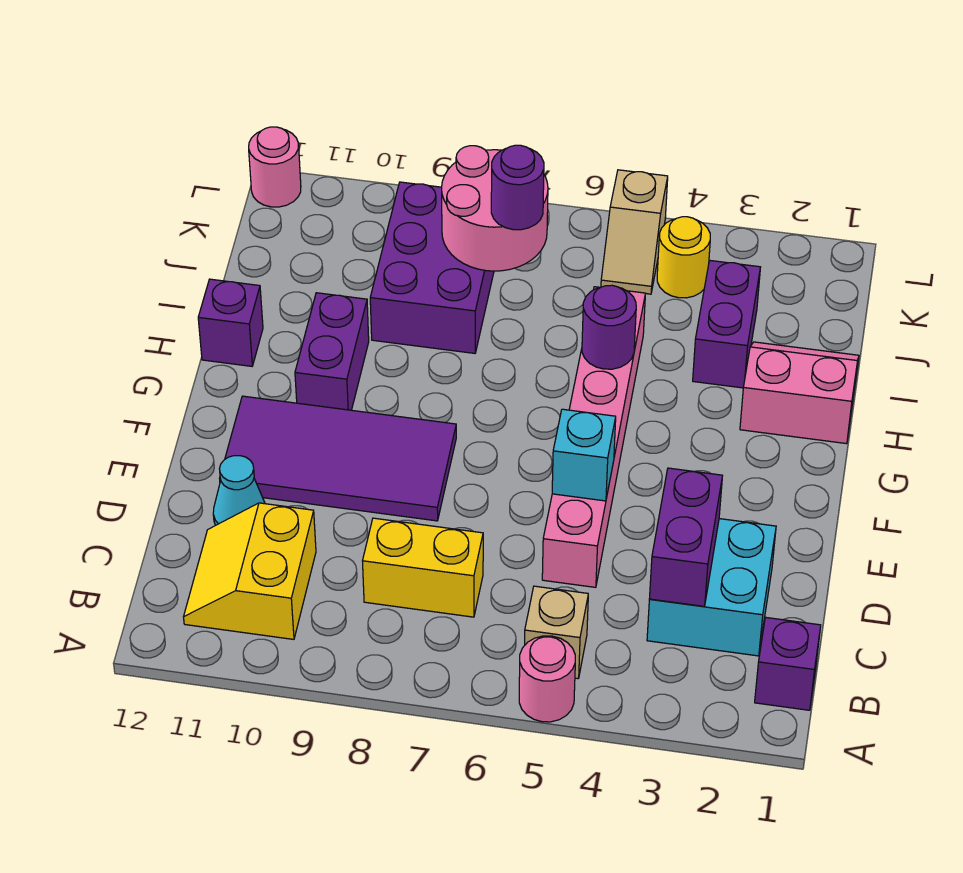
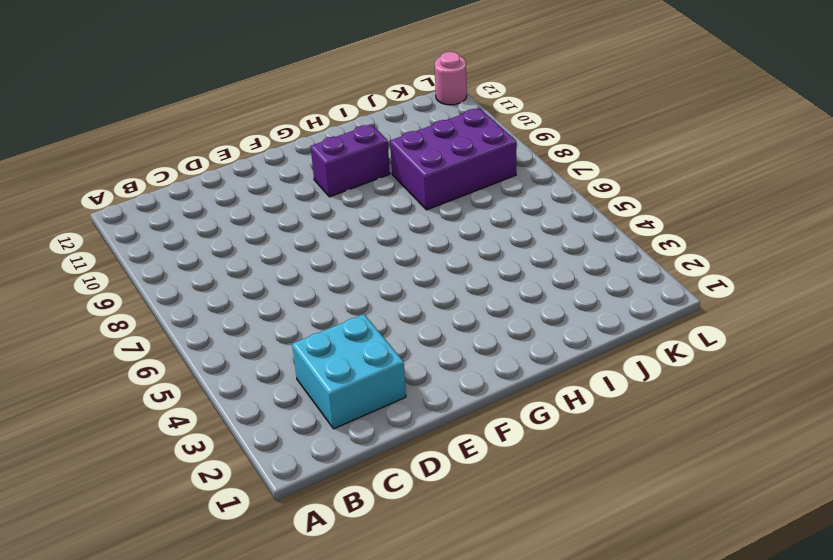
none -> pink round brick A5 level 1
none -> purple brick B1 level 1
none -> tan brick B5 level 1

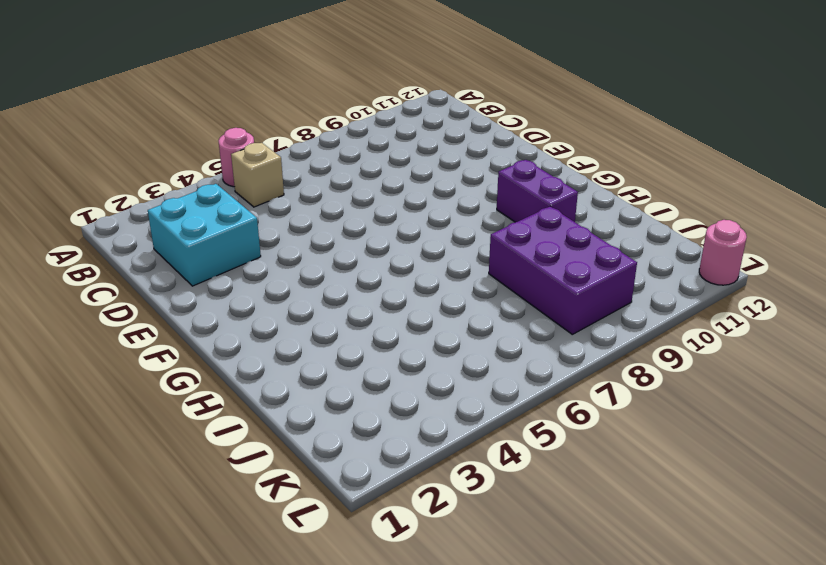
none -> purple brick B1 level 1
none -> yellow slope B10:C11 level 1 top 10
none -> yellow brick C7:C8 level 1

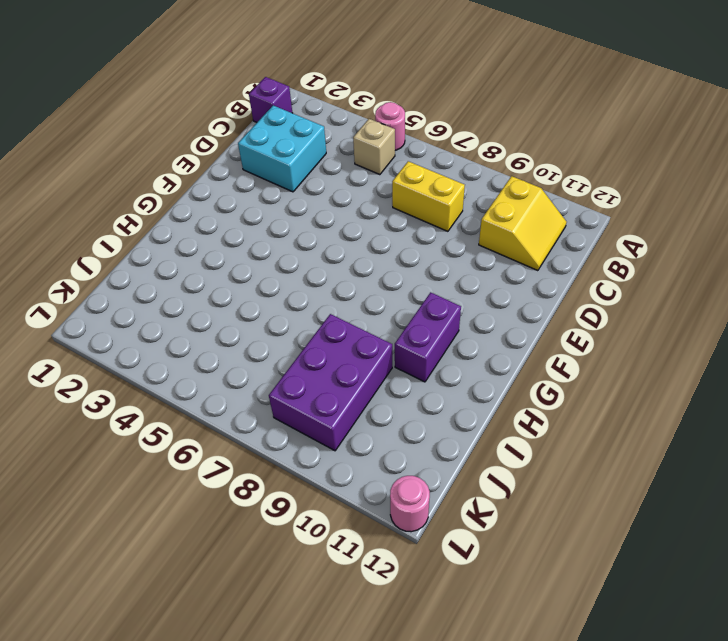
none -> pink brick D5:I5 level 1
none -> cyan cone D11 level 1
none -> purple tile E8:F11 level 1

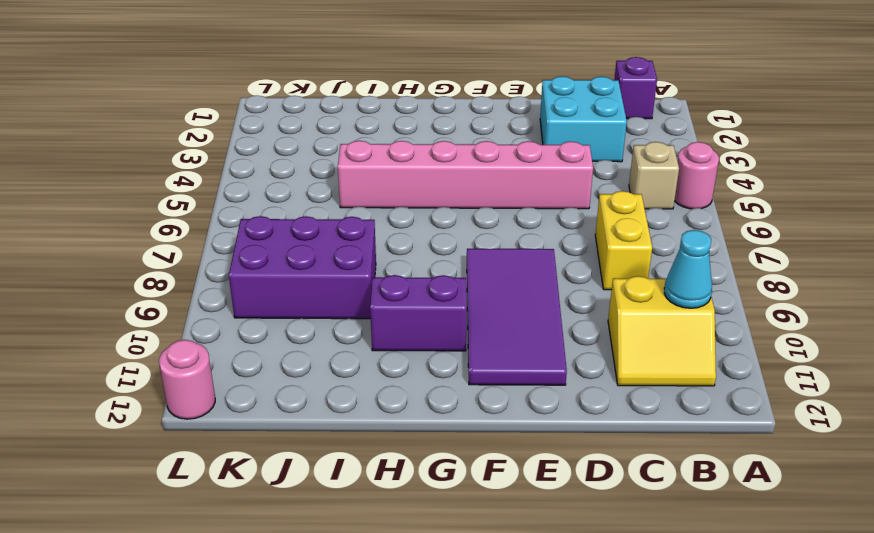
cyan cone B10 level 2 -> cyan cone D11 level 1
none -> pink slope H1:I2 level 1 top H
none -> purple brick H12 level 1
none -> purple brick I3:J3 level 1

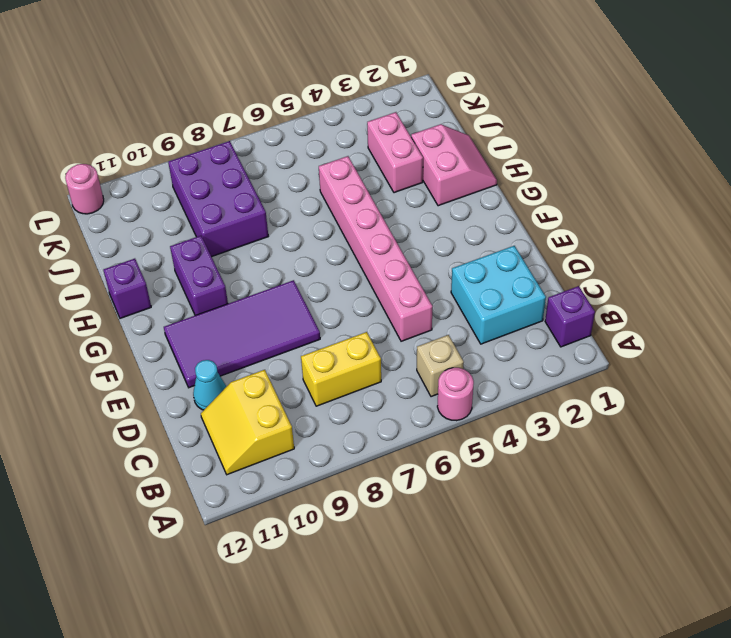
pink slope H1:I2 level 1 top 2 -> pink slope H1:I2 level 1 top H
pink brick I3:J3 level 1 -> purple brick I3:J3 level 1
none -> yellow round brick K4 level 1
none -> tan slope K5:L5 level 1 top L
none -> purple brick C3:D3 level 2

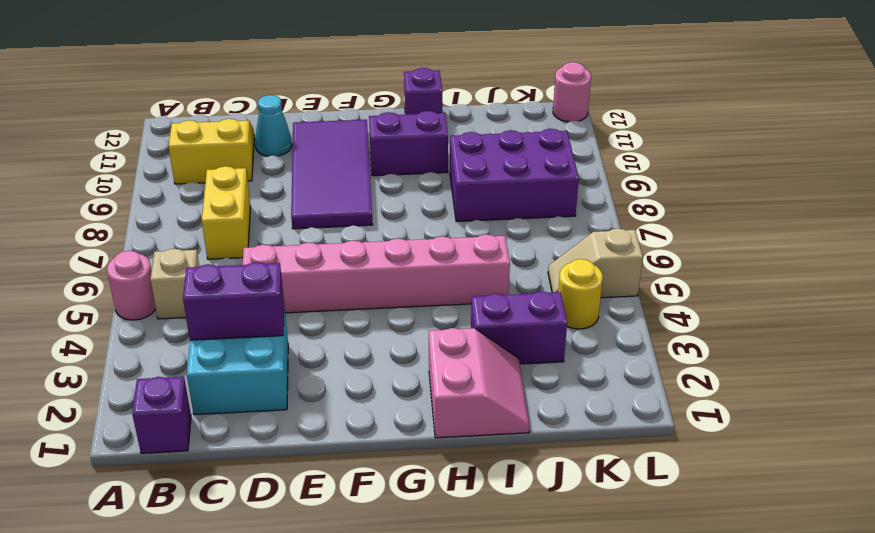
none -> cyan brick E5 level 2
none -> purple round brick H5 level 2
none -> pink round brick J7:K8 level 2

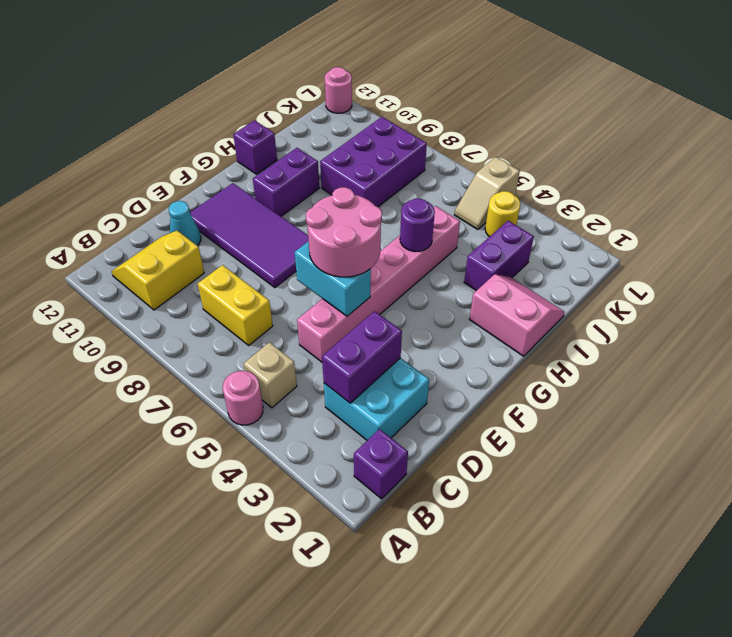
cyan brick E5:E6 level 2 -> cyan brick E5 level 2
pink round brick E5:F6 level 3 -> pink round brick J7:K8 level 2
none -> purple round brick J7 level 3

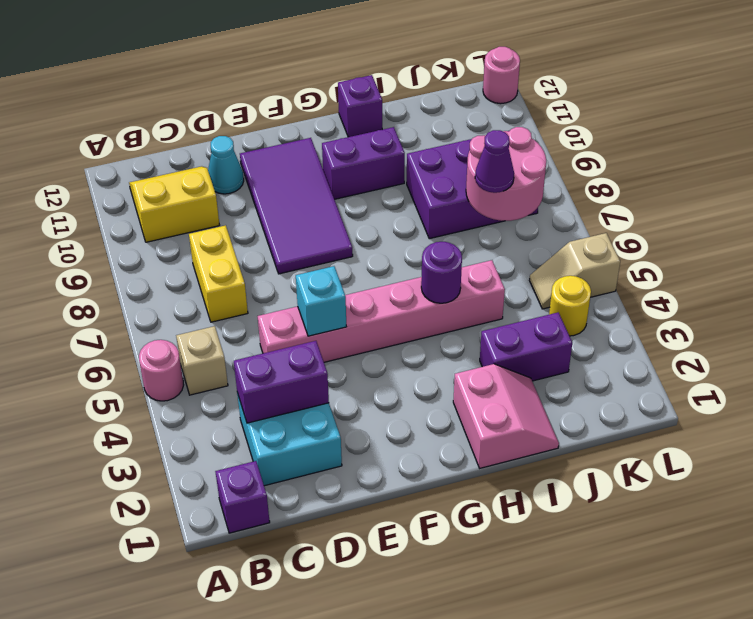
purple cone J7 level 3 -> purple round brick J7 level 3

